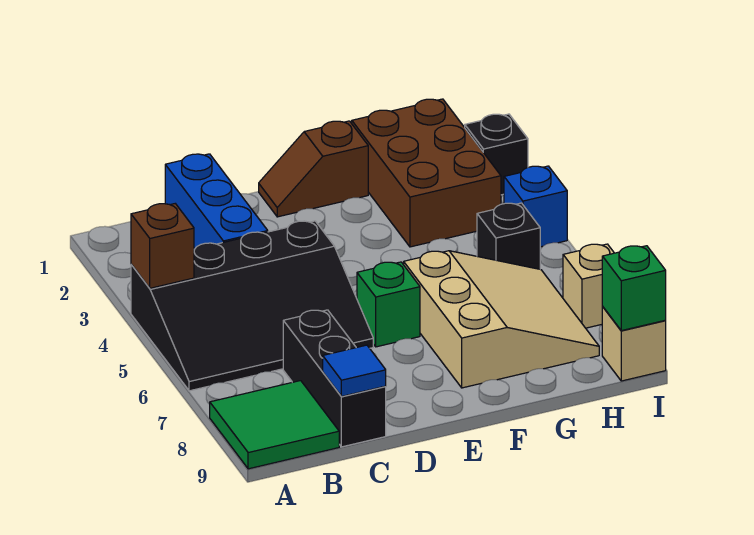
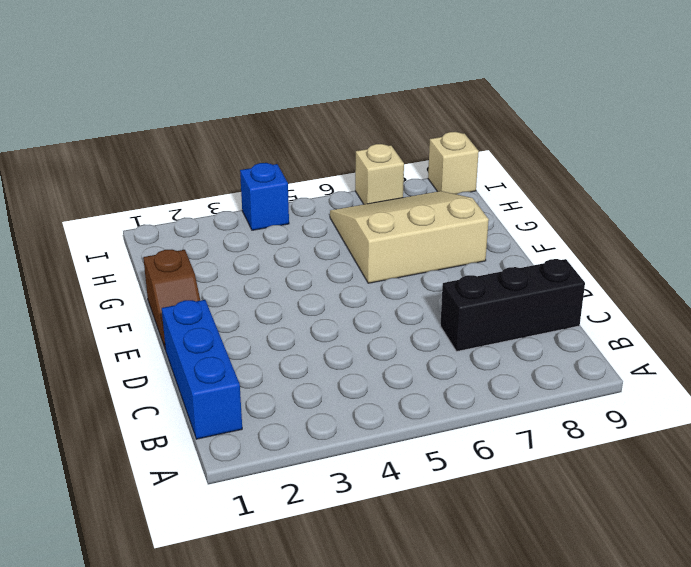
blue brick B1:D1 level 1 -> blue brick C1:C3 level 1
none -> black slope A4:D6 level 1 top 4
none -> green tile A8:B9 level 1
none -> green brick E6 level 1

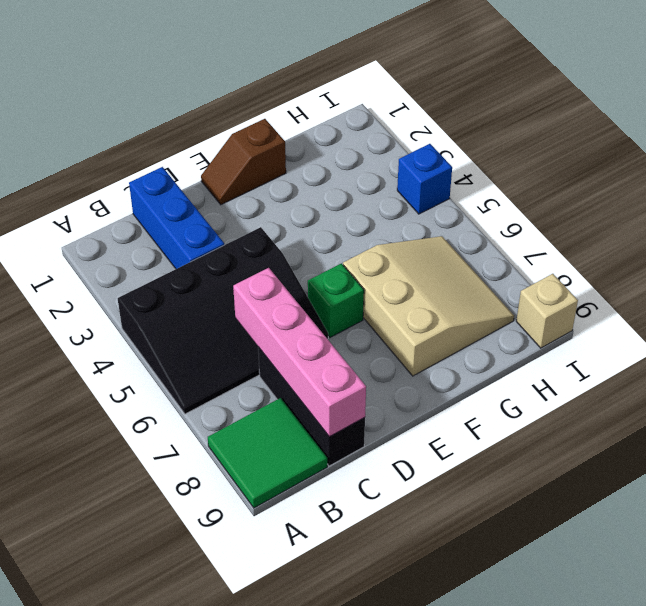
pink brick C6:C9 level 2 -> blue tile C9 level 2
none -> brown brick G1:H3 level 1
none -> black brick H5 level 1
none -> black brick I2 level 1

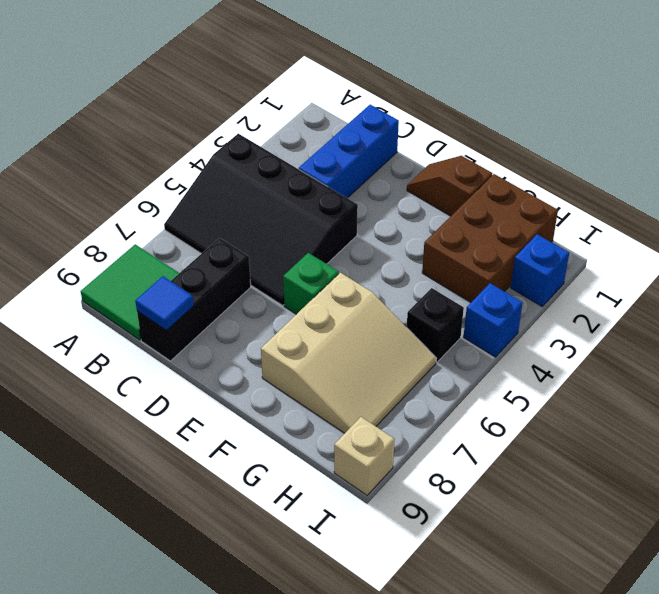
blue brick I2 level 1 -> black brick I2 level 1
none -> tan brick I7 level 1
none -> brown brick A4 level 2
none -> green brick I9 level 2

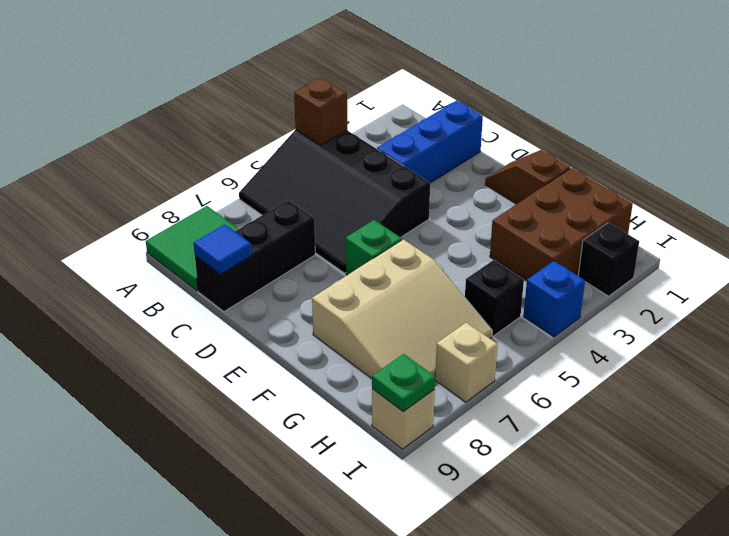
green plate I9 level 2 -> green brick I9 level 2

